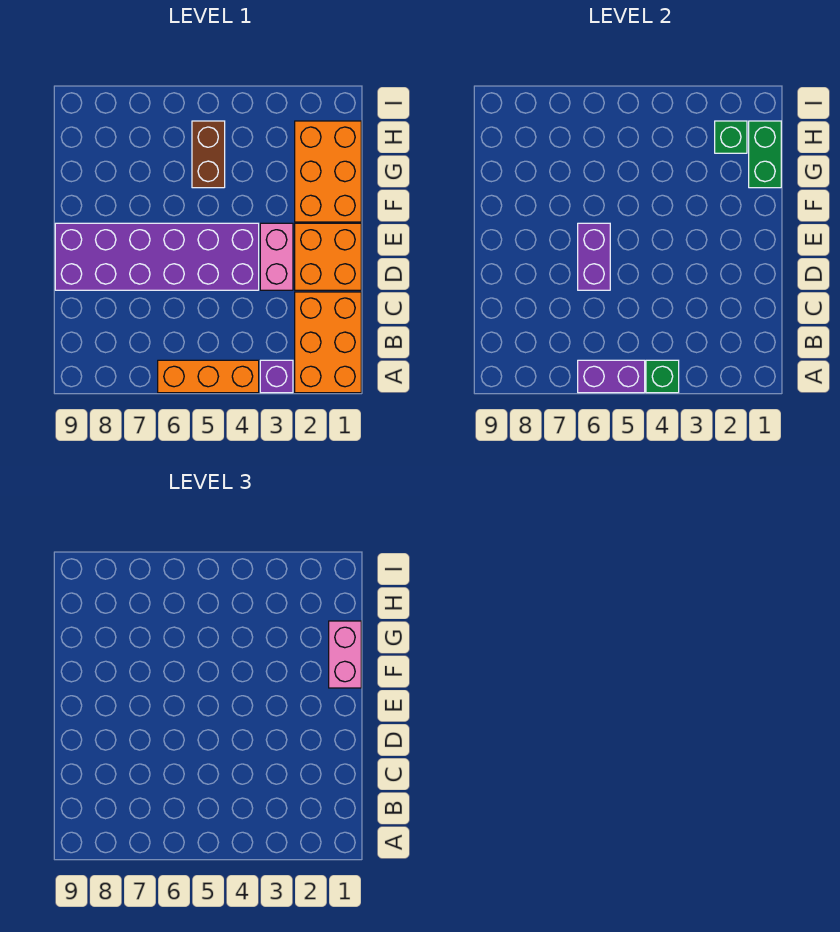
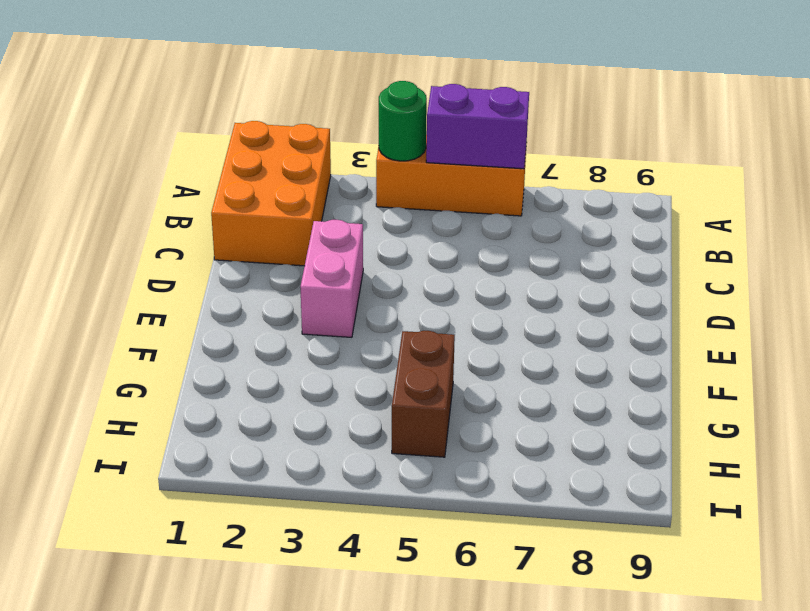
green round brick A4 level 2 -> green brick A4 level 2
none -> purple brick A3 level 1
none -> orange brick D1:E2 level 1
none -> purple brick D4:E9 level 1

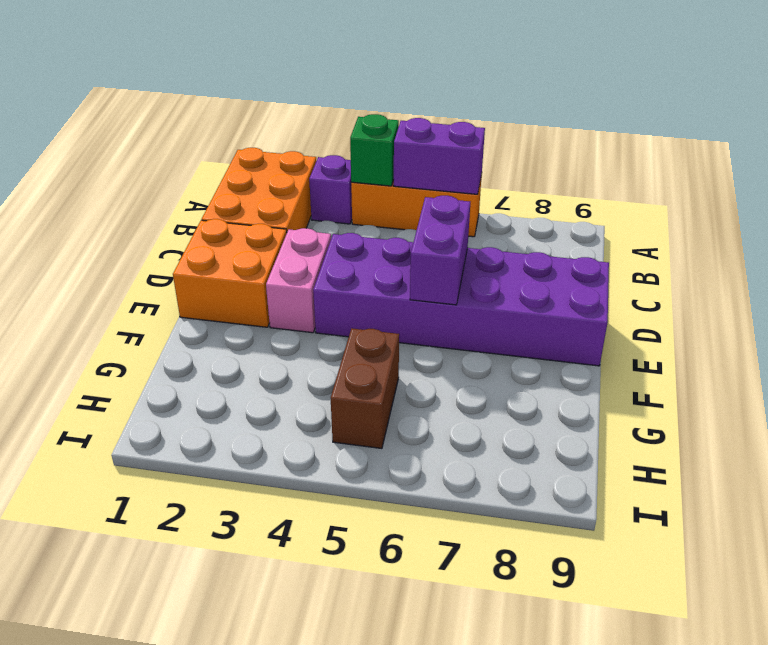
none -> orange brick F1:H2 level 1
none -> green brick G1:H1 level 2
none -> green brick H2 level 2

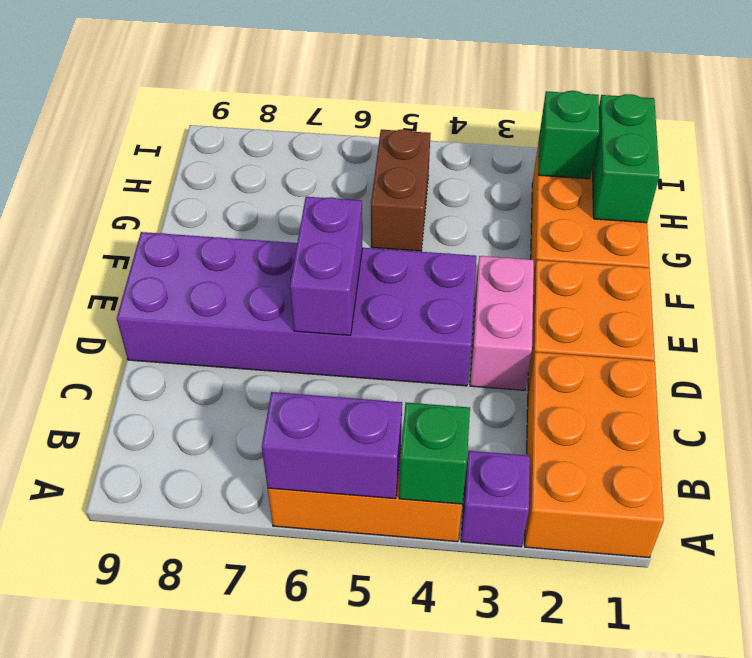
none -> pink brick F1:G1 level 3

